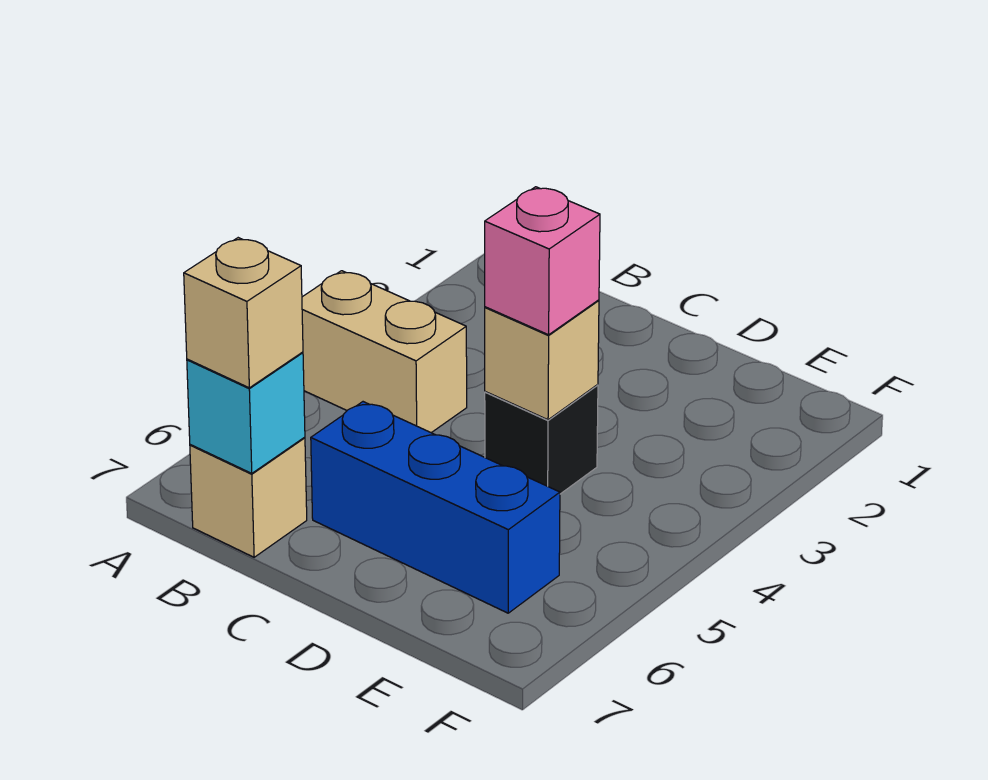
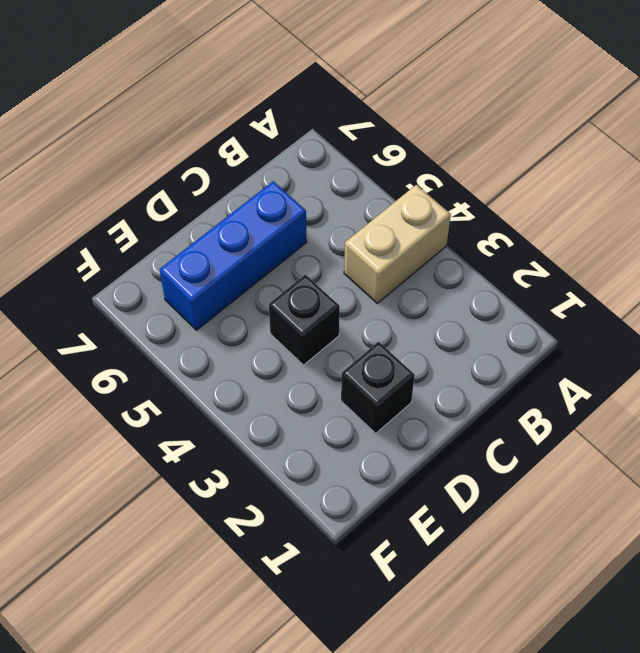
black brick D2 level 1 -> none
none -> tan brick B7 level 1
none -> cyan brick B7 level 2

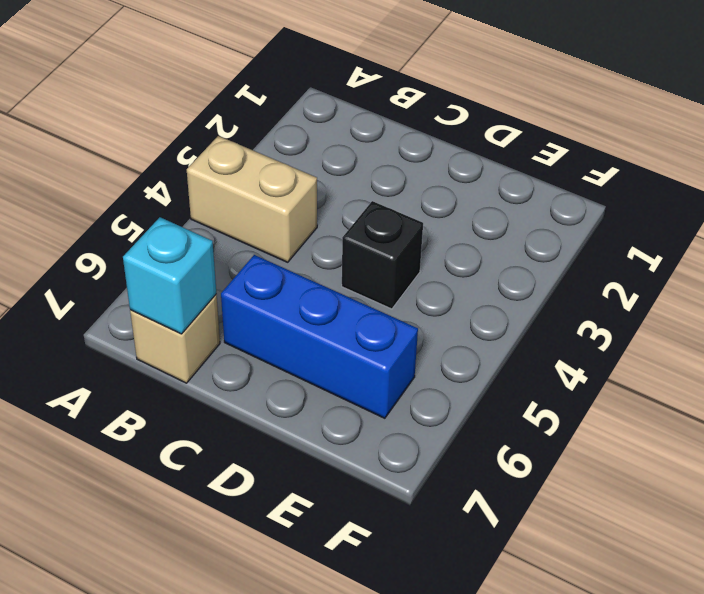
none -> tan brick D4 level 2
none -> tan brick B7 level 3

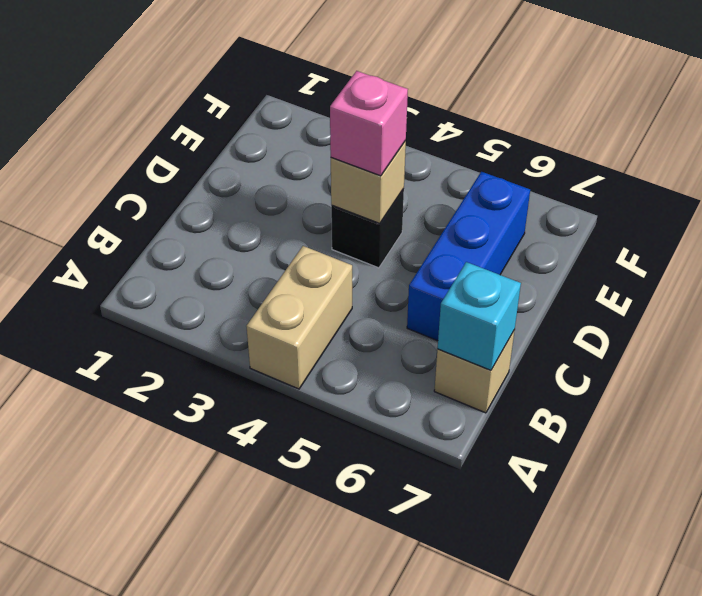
none -> tan brick B7 level 3

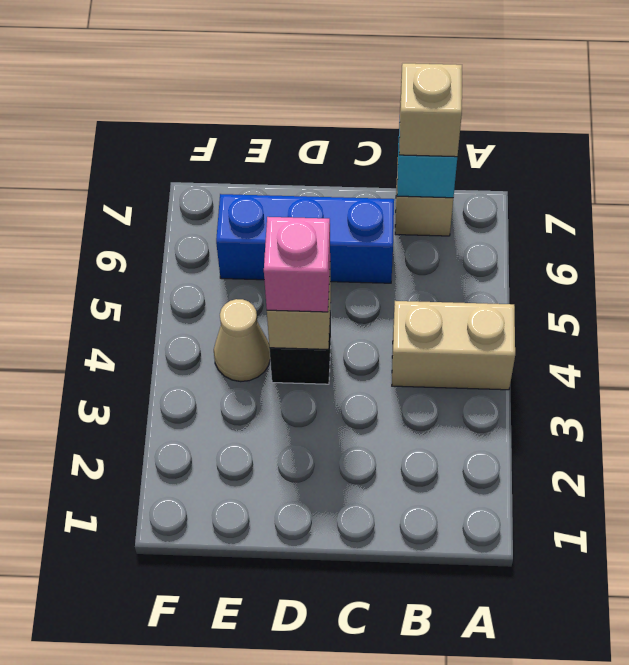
tan cone E4 level 1 -> none

